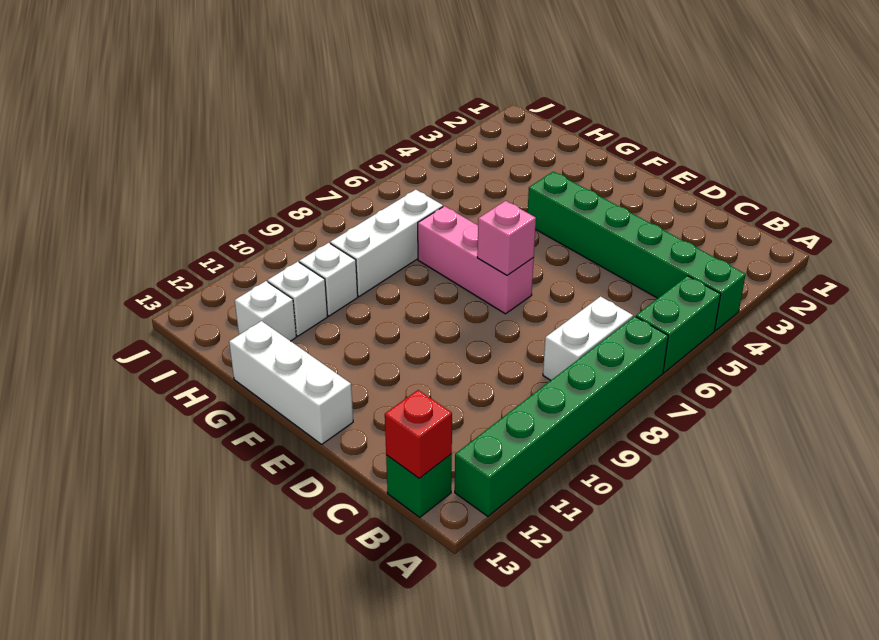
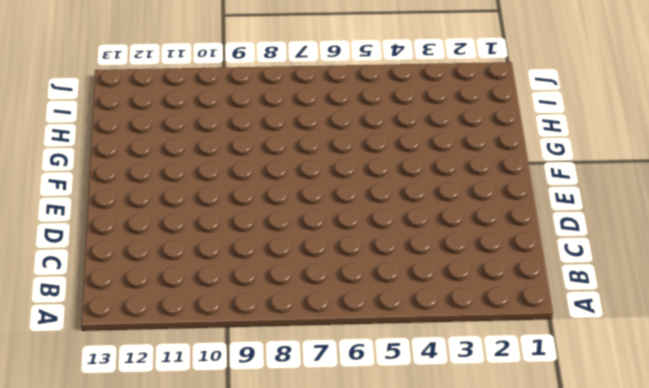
none -> green brick A4:F4 level 1
none -> green brick A5:A6 level 1
none -> green brick A7:A12 level 1

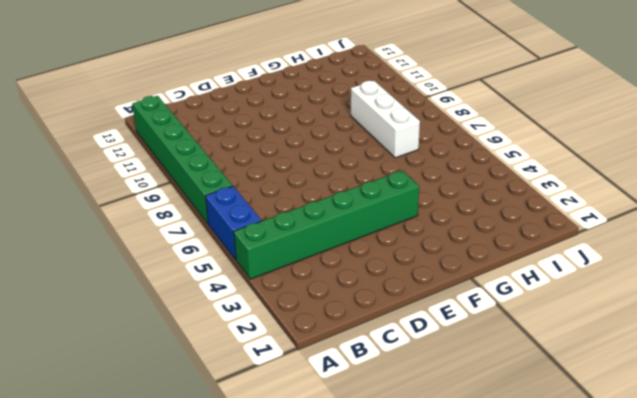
blue brick A5:A6 level 1 -> green brick A5:A6 level 1
none -> white brick B7:B8 level 1
none -> green brick B13 level 1
none -> pink brick E7:G7 level 1

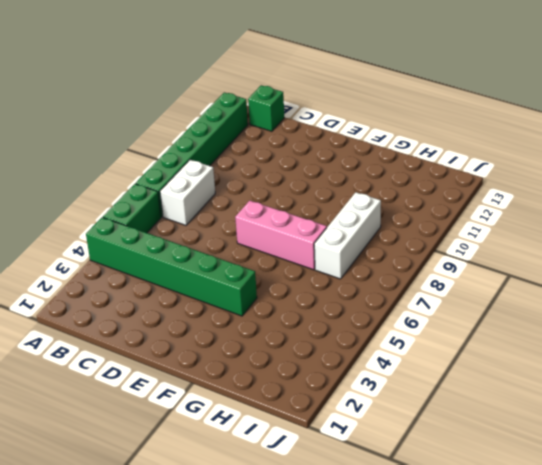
none -> white brick E13:G13 level 1
none -> white brick H10 level 1
none -> white brick H11 level 1

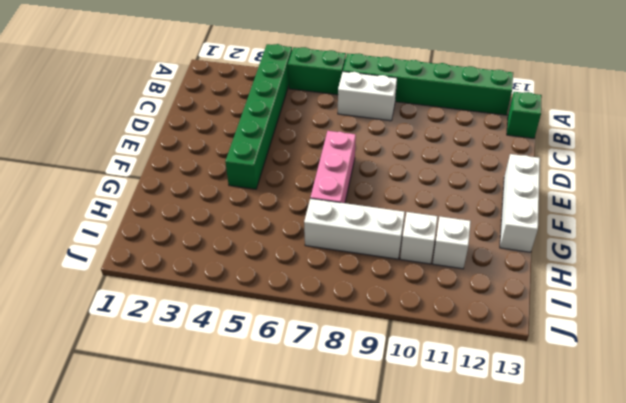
none -> white brick H12 level 1
none -> red brick B13 level 2
none -> pink brick E7 level 2

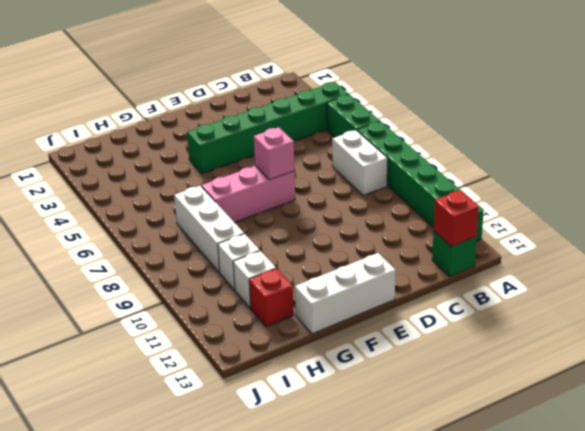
red brick H12 level 1 -> white brick H12 level 1

